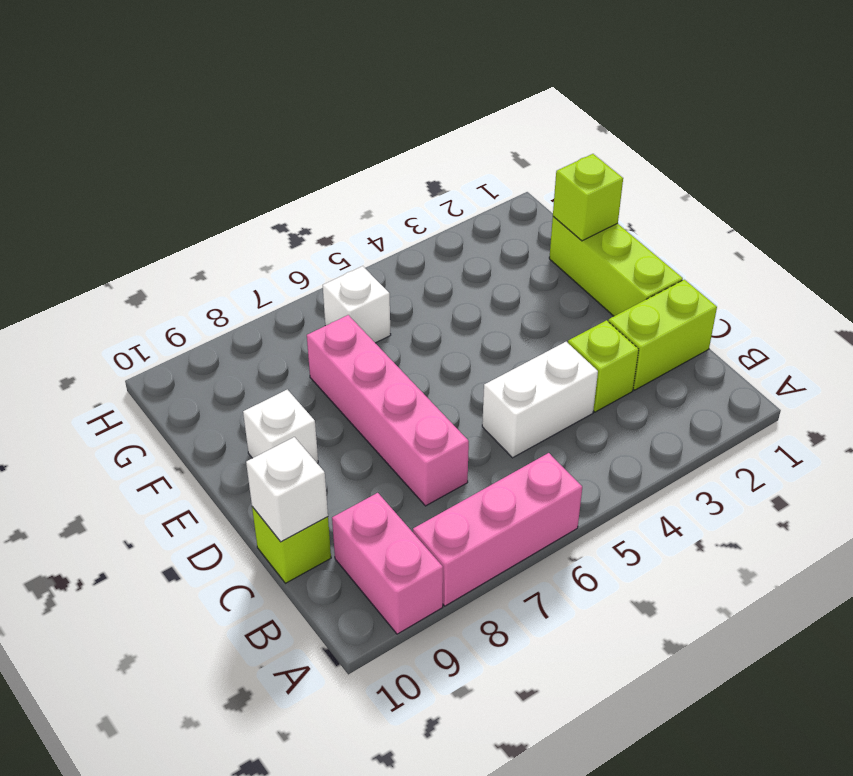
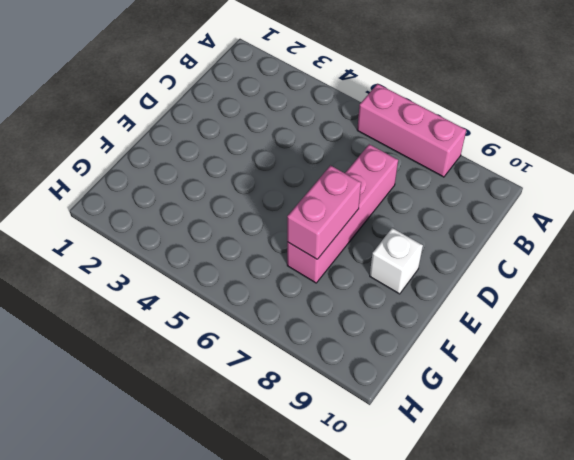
pink brick E7:F7 level 2 -> pink brick A9:B9 level 1
none -> lime brick C1:C2 level 1
none -> lime brick C3 level 1
none -> white brick C4:C5 level 1

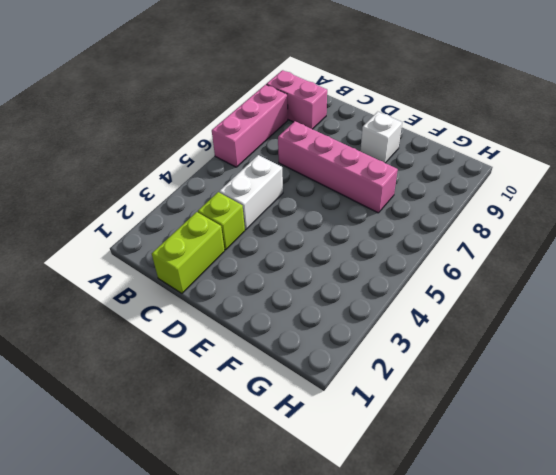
none -> lime brick C10 level 1
none -> lime brick D1:F1 level 1
none -> white brick G6 level 1

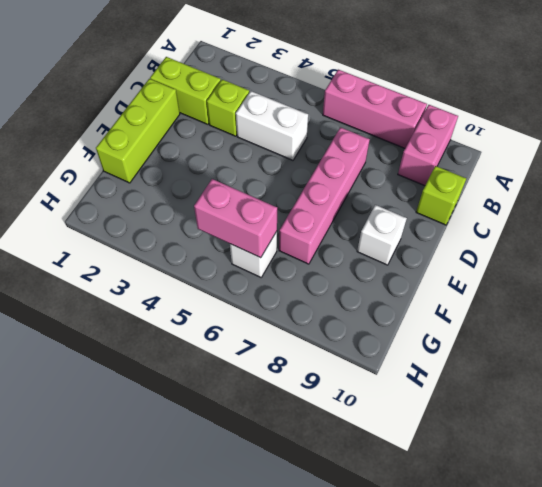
pink brick G5:G6 level 2 -> none
none -> white brick C10 level 2
none -> lime brick F1 level 2

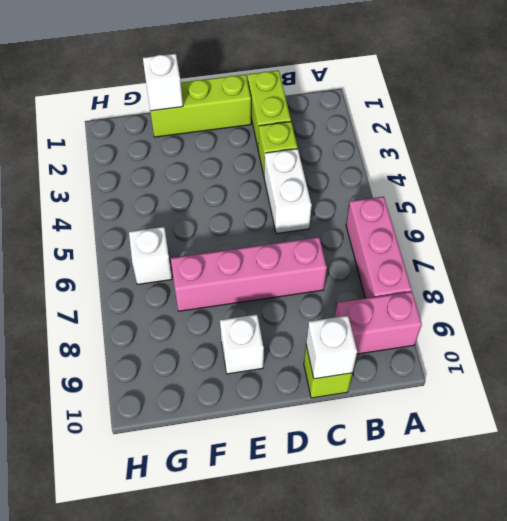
white brick F1 level 2 -> lime brick F1 level 2

